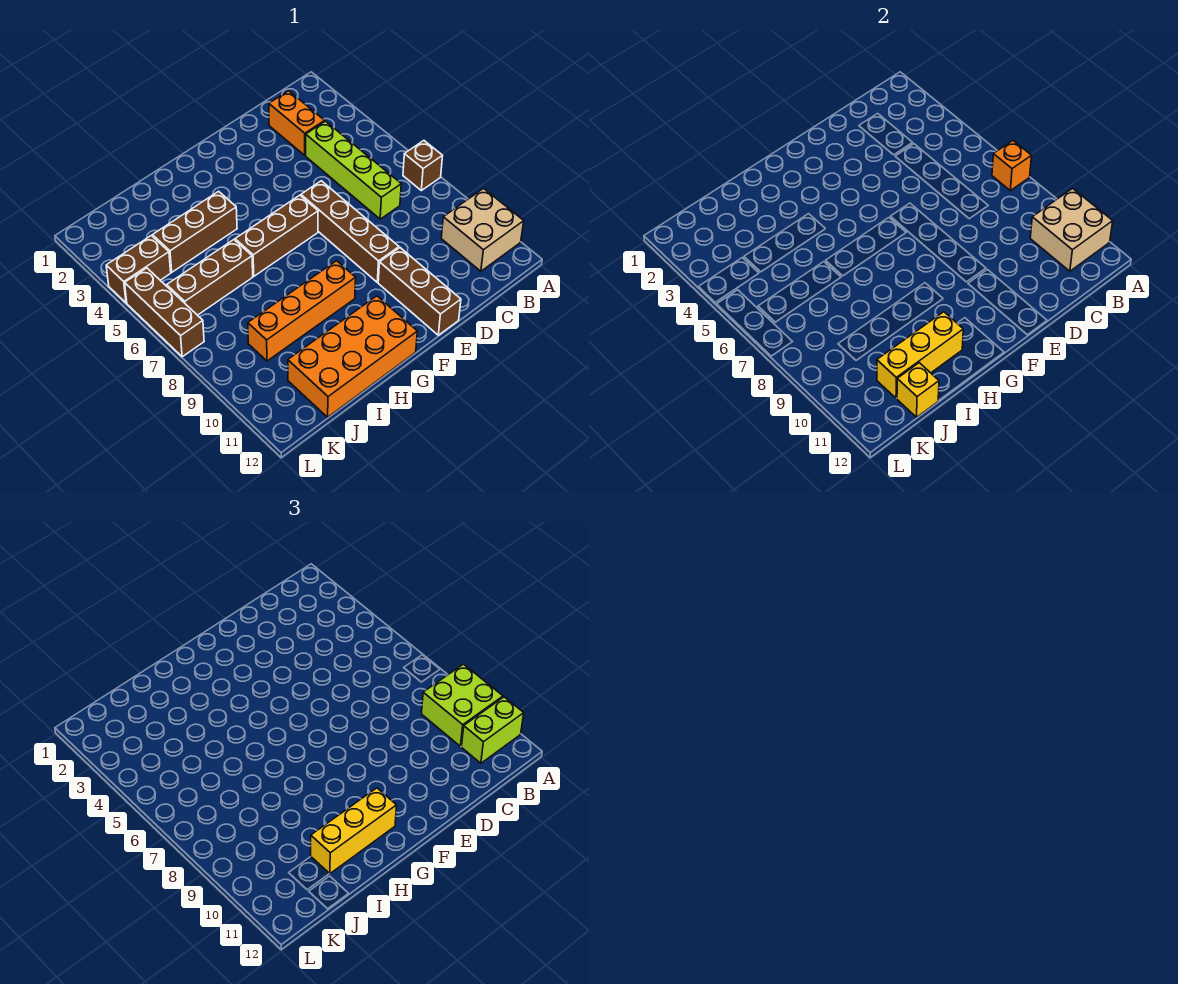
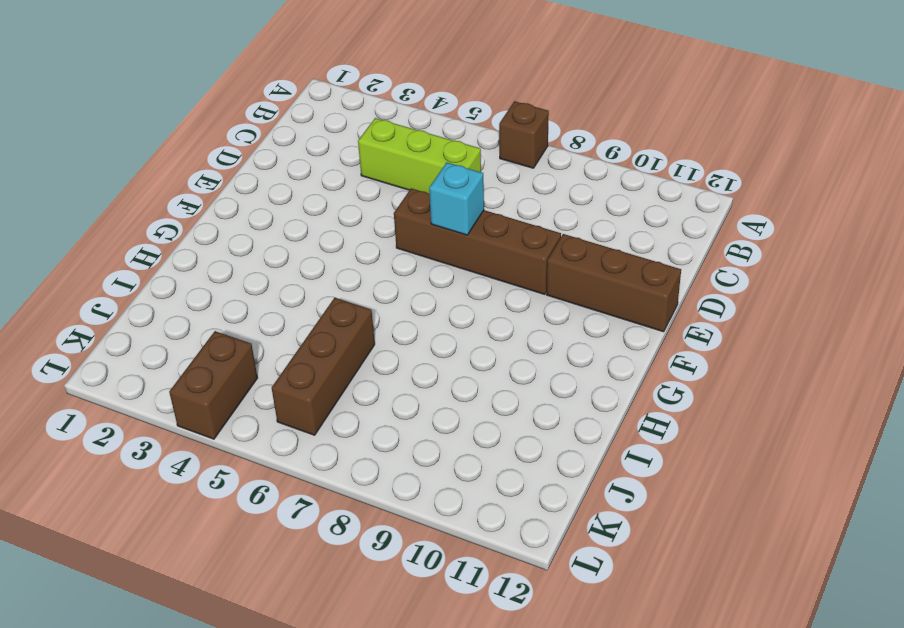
lime brick C4:C6 level 1 -> lime brick C4:C7 level 1
cyan brick E7 level 2 -> none
none -> tan brick A10:B11 level 1
none -> orange brick C2:C3 level 1
none -> brown brick F6:H6 level 1

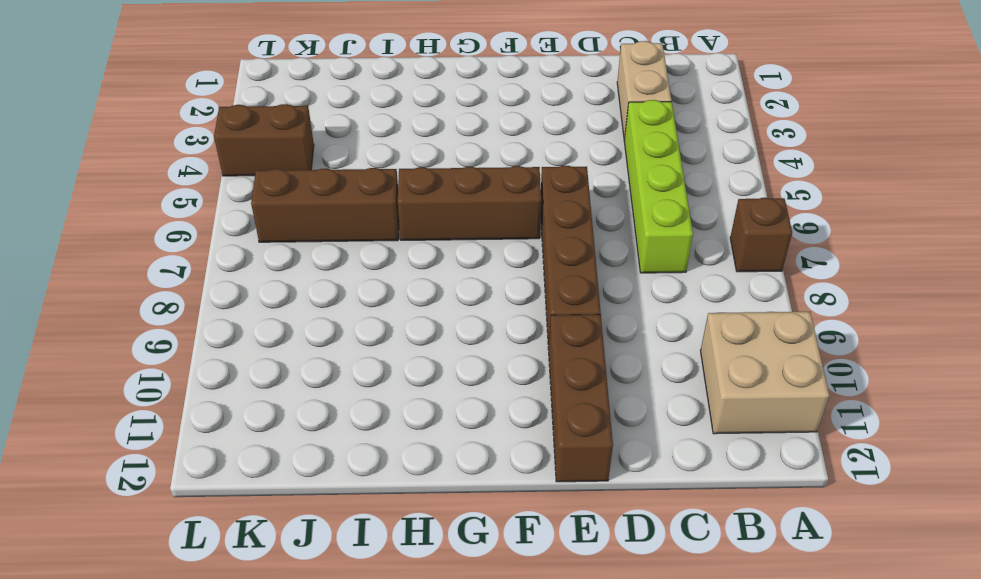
tan brick C2:C3 level 1 -> orange brick C2:C3 level 1
none -> orange brick G9:J9 level 1
none -> orange brick G11:J12 level 1
none -> brown brick H4:J4 level 1

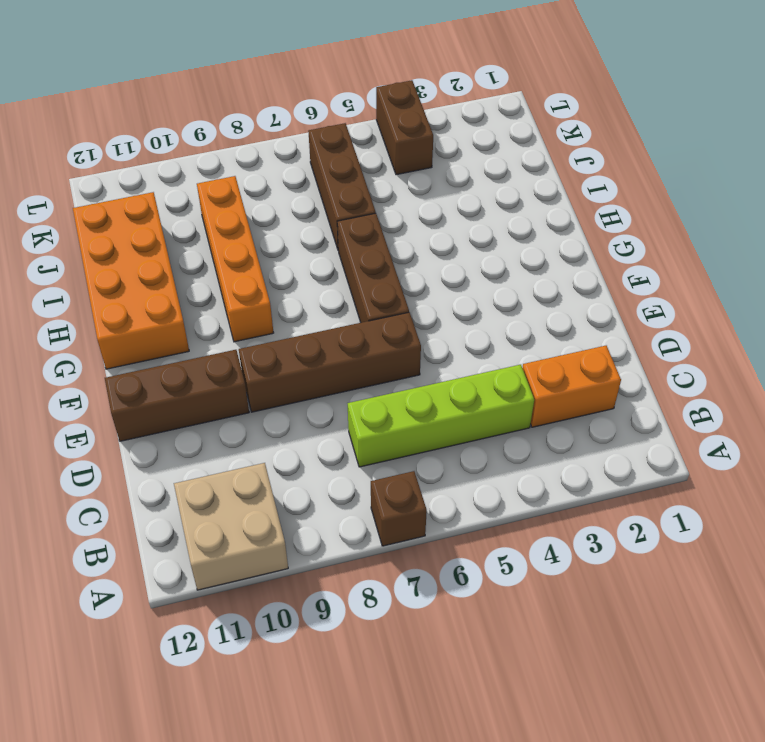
none -> brown brick H4:J4 level 1
none -> brown brick L5:L7 level 1
none -> orange brick A7 level 2

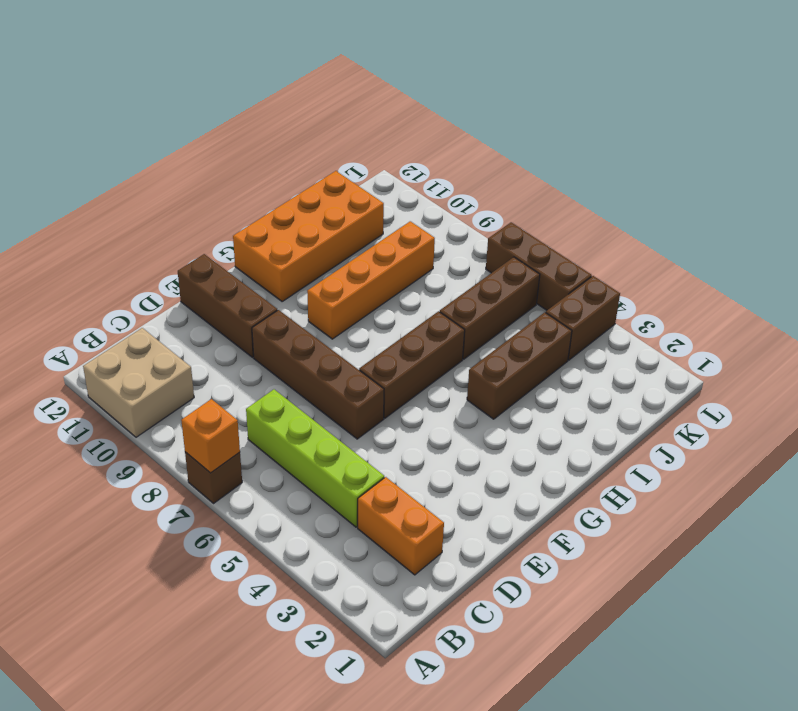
none -> tan brick A10:B11 level 2
none -> yellow brick H11:J11 level 2
none -> yellow brick J12 level 2

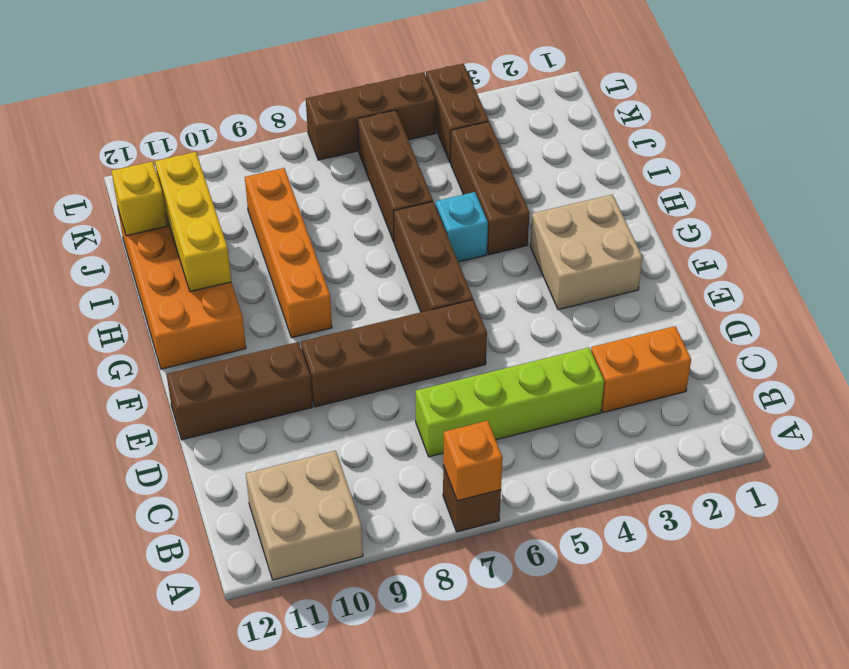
tan brick F2:G3 level 1 -> tan brick A10:B11 level 2
cyan brick H5 level 1 -> none
none -> lime brick A9:B10 level 3
none -> lime brick A11:B11 level 3
none -> yellow brick G11:I11 level 3

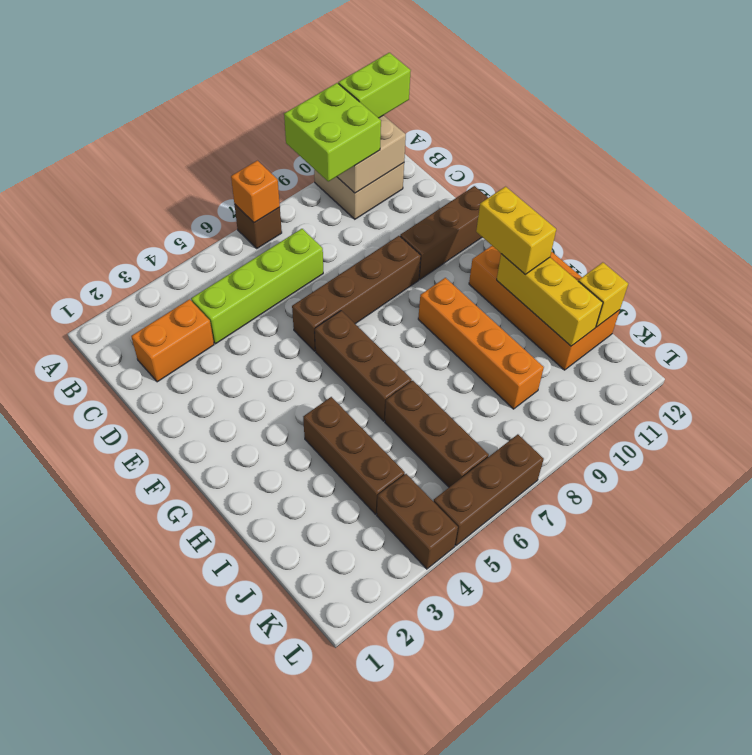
lime brick A11:A12 level 3 -> lime brick A11:B11 level 3
yellow brick G11:H11 level 3 -> yellow brick G11:I11 level 3

